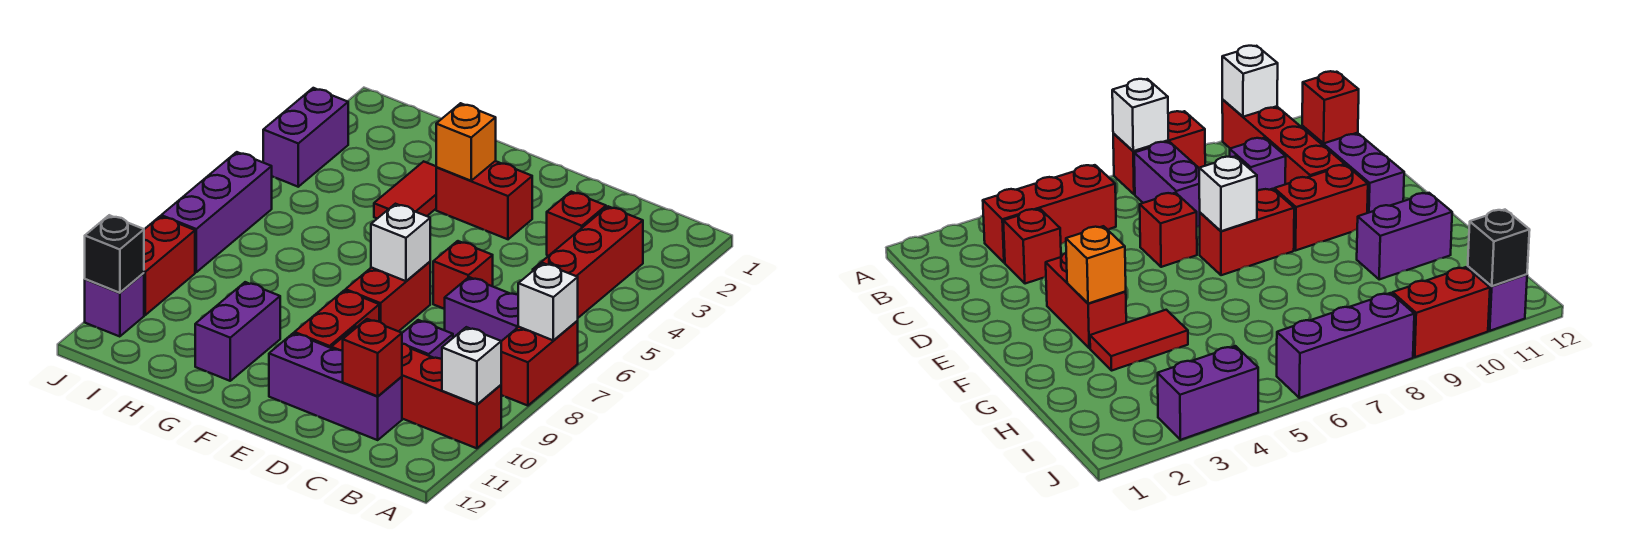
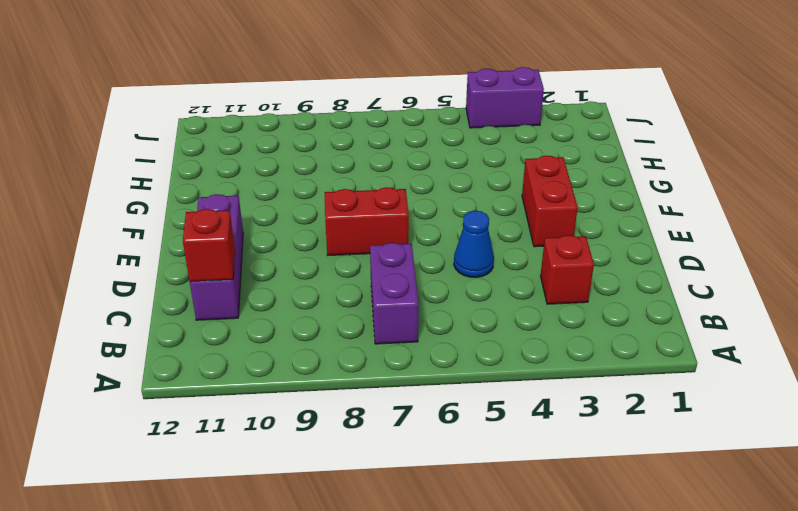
blue cone D5 level 1 -> none
none -> red brick A7:A8 level 1
none -> red brick A10:D10 level 1
none -> red brick B3:B5 level 1

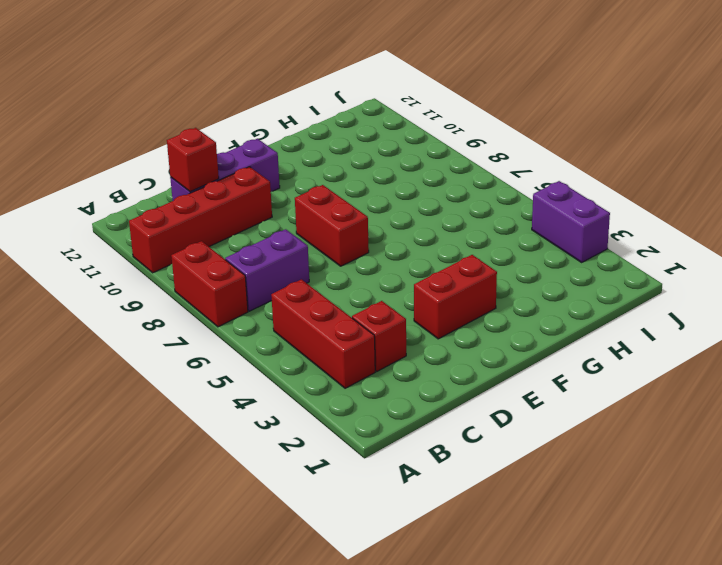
none -> purple brick C9 level 1
none -> red brick D6 level 1
none -> red brick E9:E10 level 1

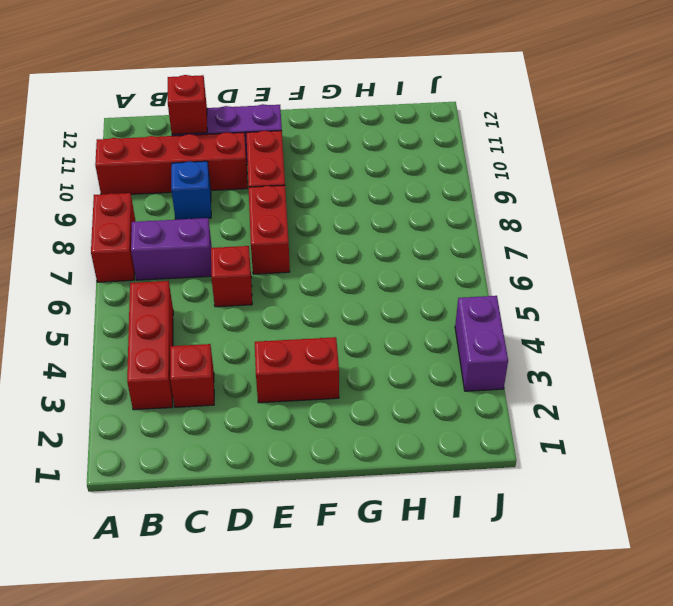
blue brick C9 level 1 -> purple brick C9 level 1
none -> red tile G3:G4 level 1
none -> purple brick G10:G11 level 1
none -> purple brick J6:J8 level 1

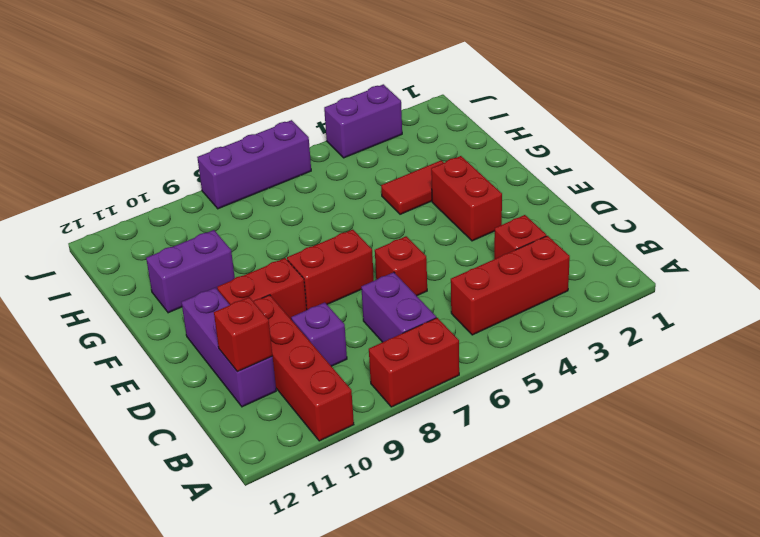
none -> red brick J9:J10 level 1
none -> purple brick J11 level 1
none -> white brick A7 level 2

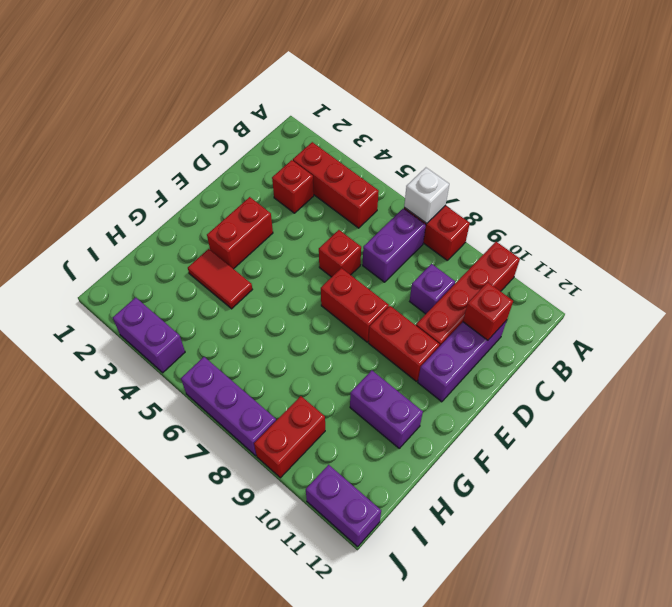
red brick I9:J9 level 1 -> red brick J9:J10 level 1
purple brick J11:J12 level 1 -> purple brick J11 level 1
none -> white brick A10 level 2
none -> white brick E7 level 2
none -> orange brick F3 level 2

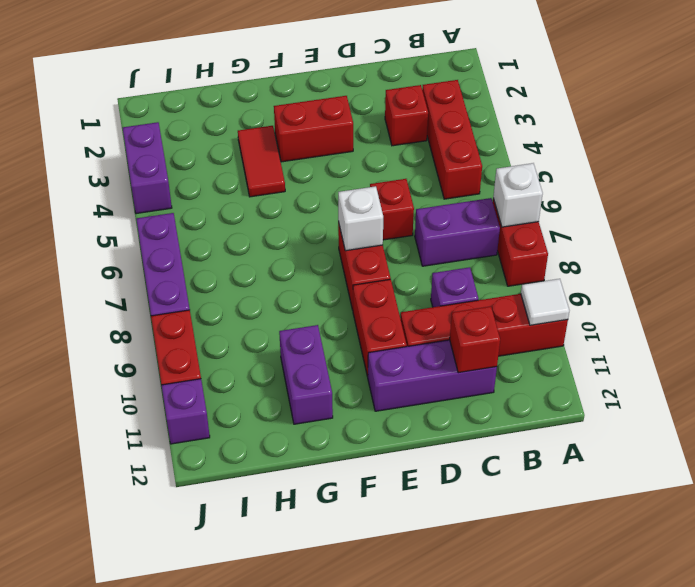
white tile A10 level 2 -> white brick A10 level 2
none -> orange brick F3 level 2
none -> black brick J11 level 2

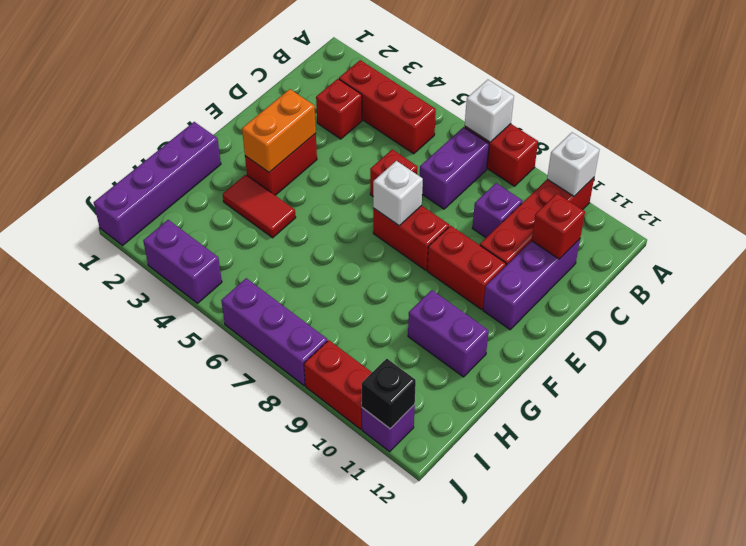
orange brick E3:F3 level 2 -> orange brick F3 level 2
purple brick G1:J1 level 1 -> none

